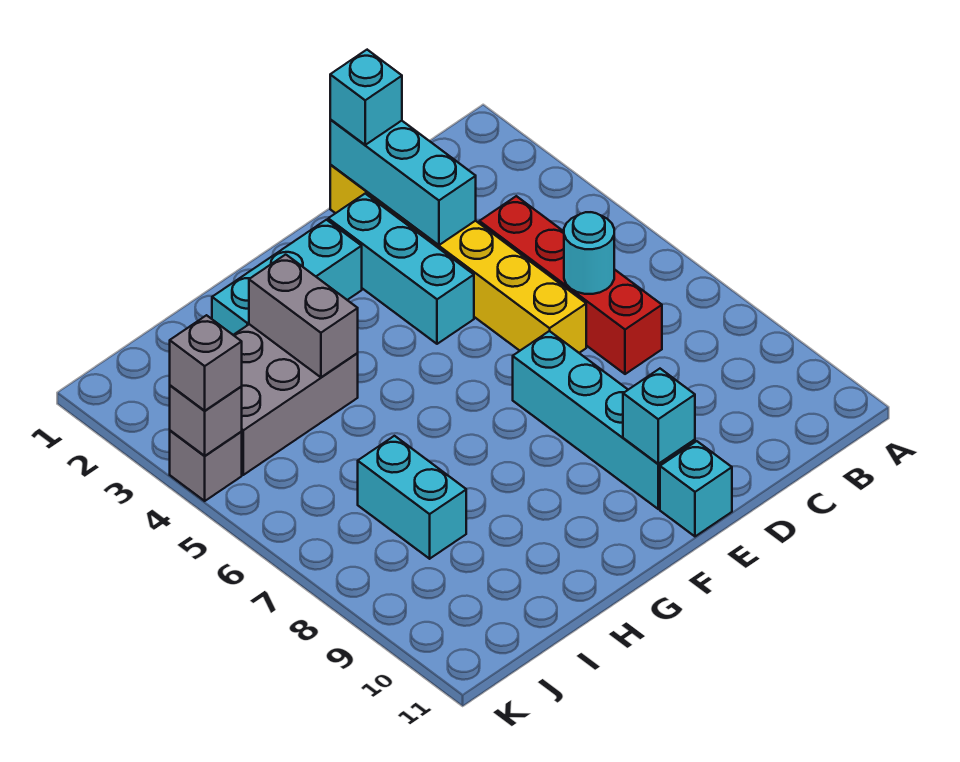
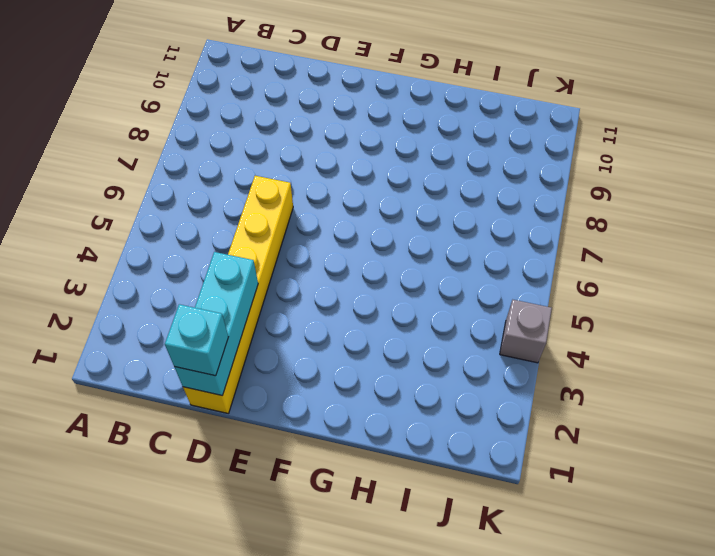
none -> red brick C4:C7 level 1
none -> cyan brick E2:E4 level 1
none -> cyan brick E7:E10 level 1

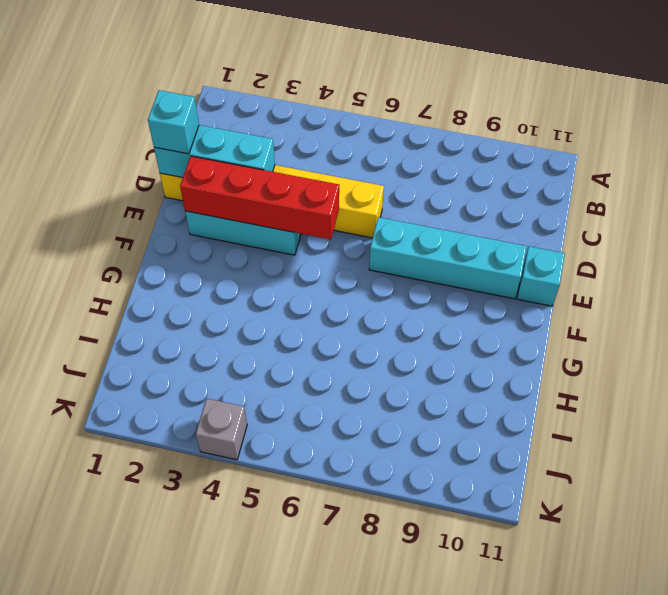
red brick E2:E5 level 2 -> red brick C4:C7 level 1
none -> cyan brick F2:H2 level 1
none -> grey brick H3:J4 level 1
none -> cyan brick I7:I8 level 1

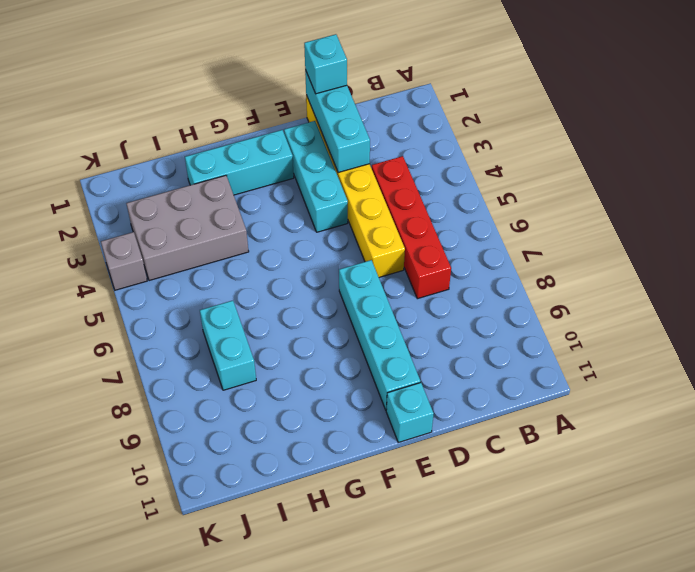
none -> cyan round brick C6 level 2
none -> cyan brick E10 level 2
none -> grey brick H3:H4 level 2

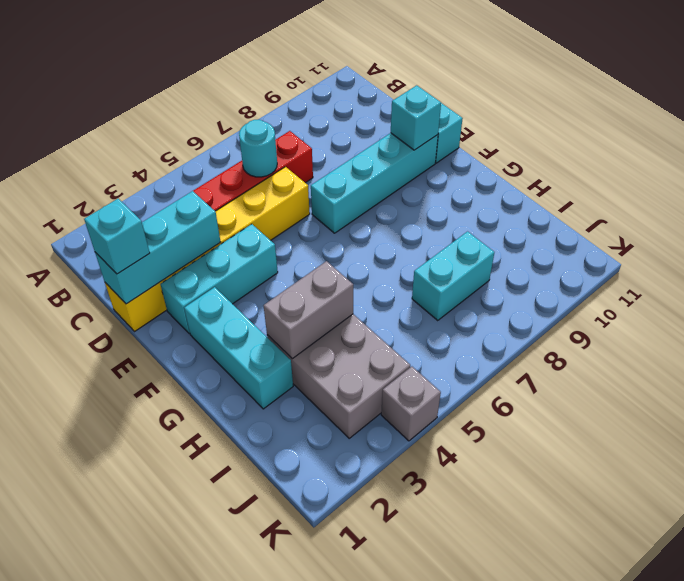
none -> grey brick K4 level 2
none -> grey brick K4 level 3

